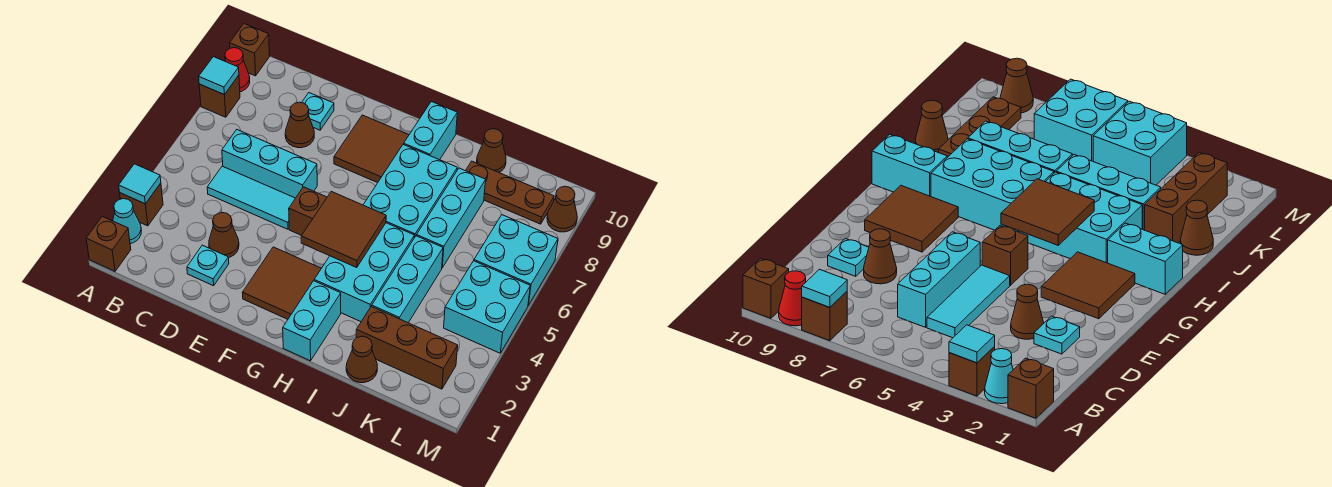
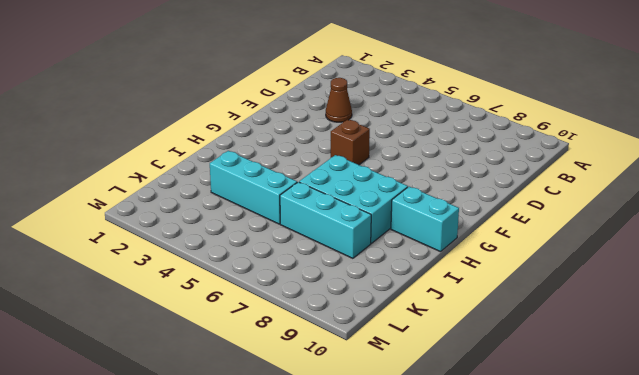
none -> brown brick A1 level 1
none -> cyan cone A2 level 1
none -> brown brick A3 level 1
none -> brown brick A8 level 1

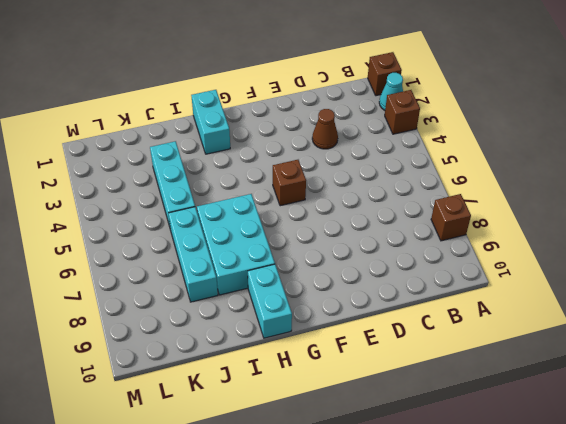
none -> red cone A9 level 1
none -> brown brick A10 level 1
none -> cyan tile C5:E5 level 1
none -> cyan brick C6:E6 level 1

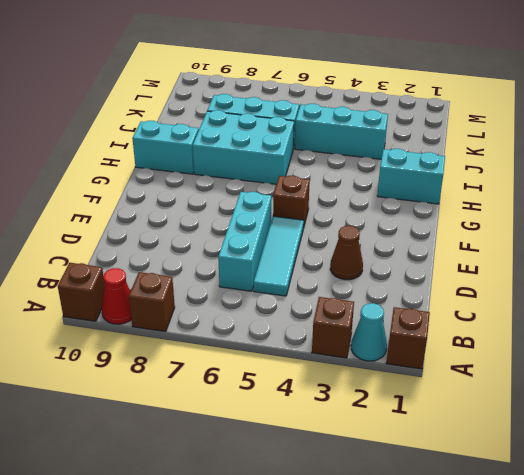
none -> cyan plate D2 level 1
none -> brown cone D8 level 1
none -> cyan plate D9 level 1
none -> brown tile F2:G3 level 1

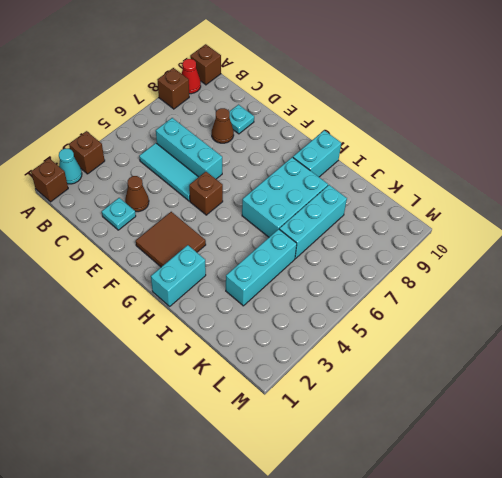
none -> brown tile F8:G9 level 1
none -> cyan brick H3:I5 level 1
none -> brown cone J1 level 1
none -> brown brick J2:L2 level 1

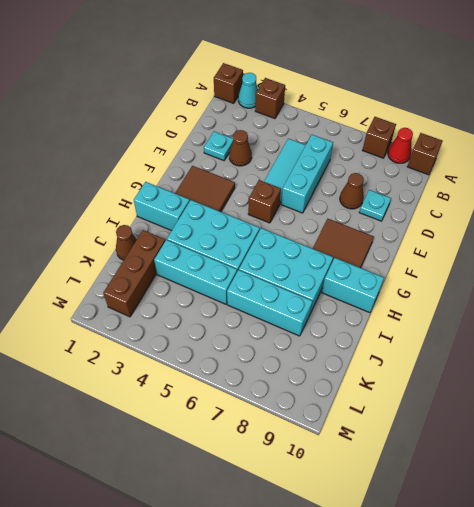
none -> brown plate J9:L9 level 1
none -> brown cone J10 level 1
none -> cyan brick L4:M5 level 1
none -> cyan brick L6:M7 level 1

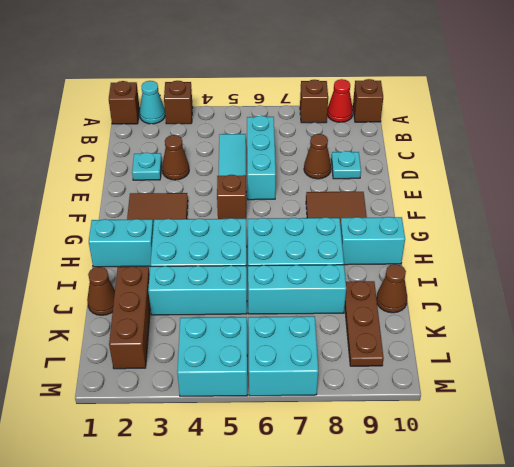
none -> brown cone M9 level 1
none -> cyan tile A3 level 2
none -> cyan tile A8 level 2
none -> brown tile G4:H5 level 2

